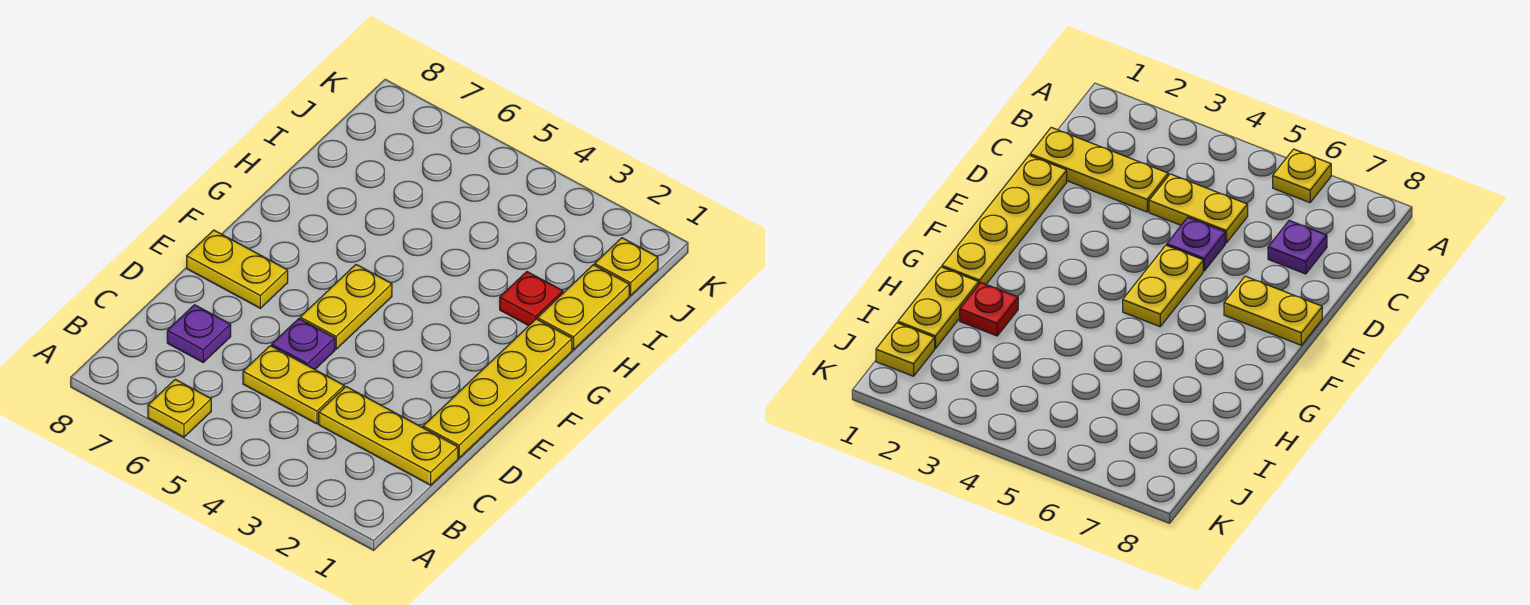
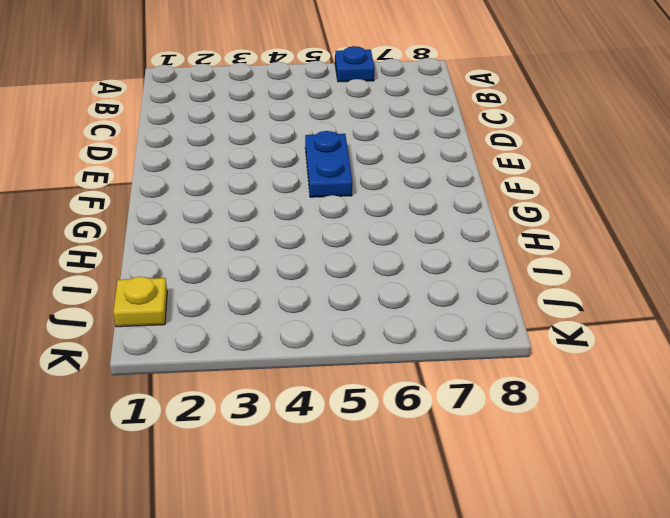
blue plate A6 level 1 -> yellow plate A6 level 1
blue plate E5:F5 level 1 -> yellow plate E5:F5 level 1
none -> yellow plate C1:C3 level 1
none -> yellow plate C4:C5 level 1

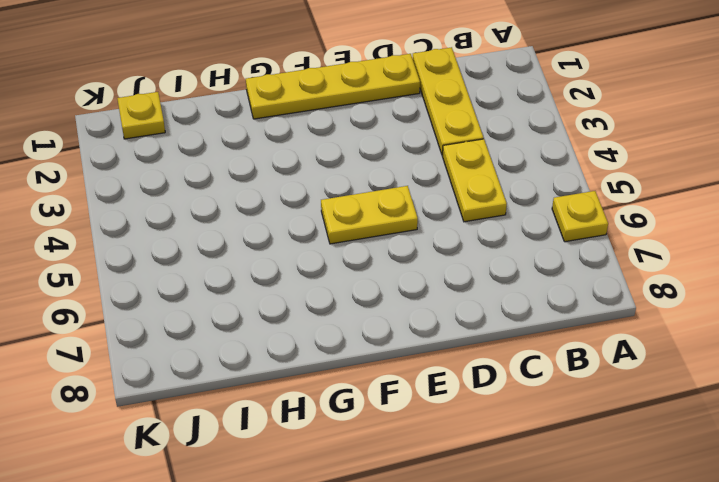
none -> purple plate C7 level 1
none -> purple plate D5 level 1

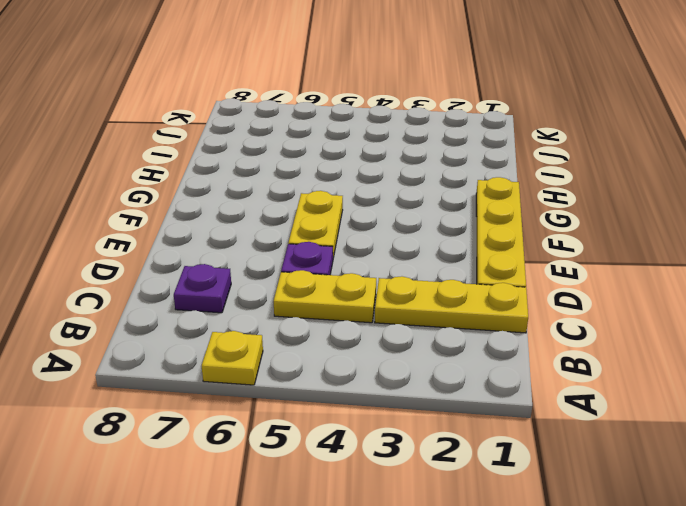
none -> yellow plate E7:E8 level 1
none -> yellow plate H1:I1 level 1

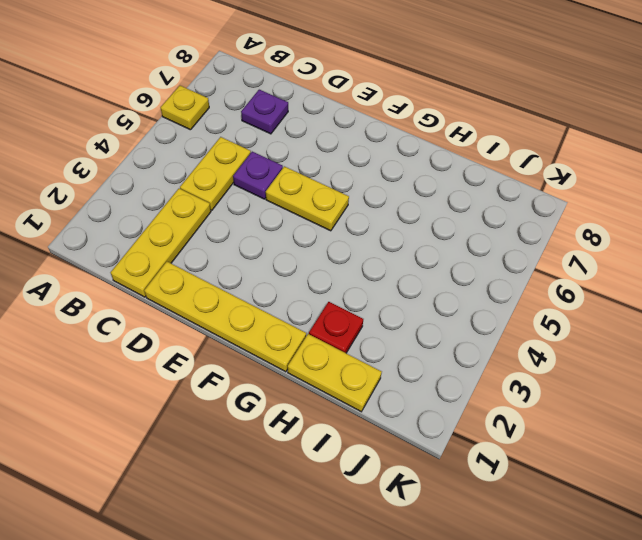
none -> yellow plate E7:E8 level 1
none -> yellow plate J1 level 1

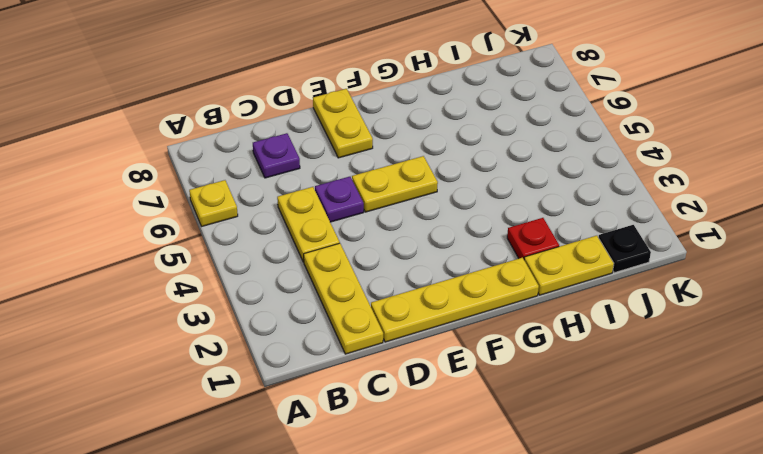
black plate J1 level 1 -> yellow plate J1 level 1

